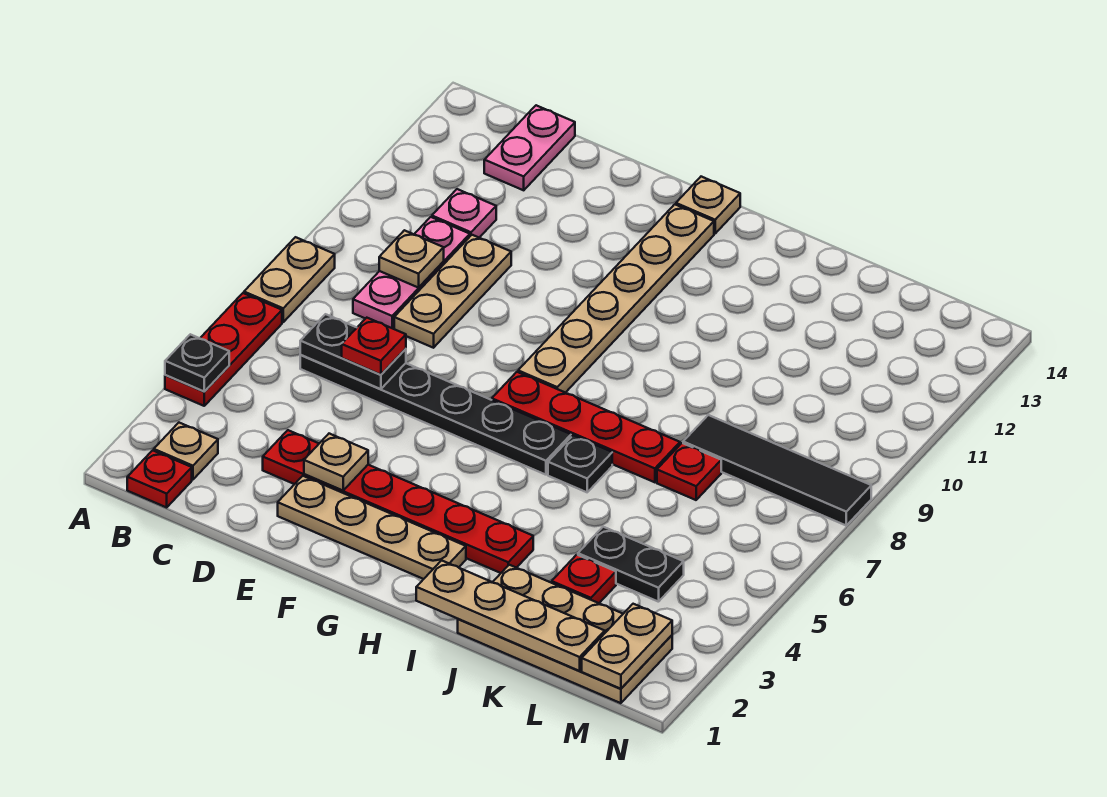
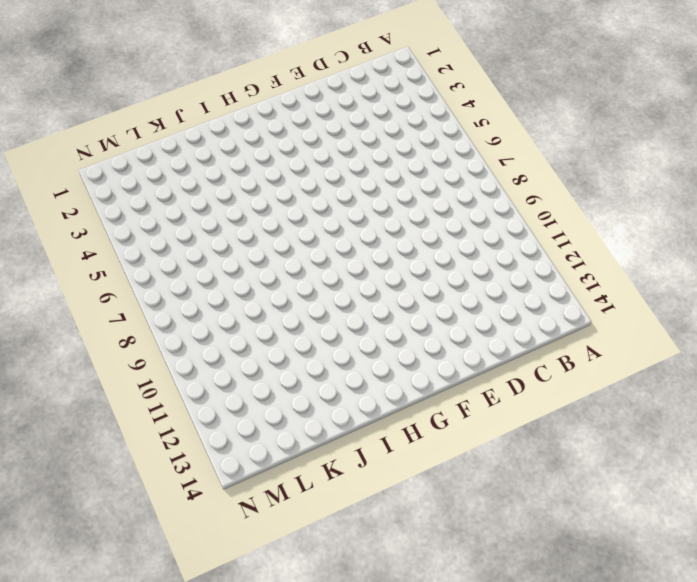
none -> red plate A4:A6 level 1
none -> tan plate A7:A8 level 1
none -> red plate B1 level 1

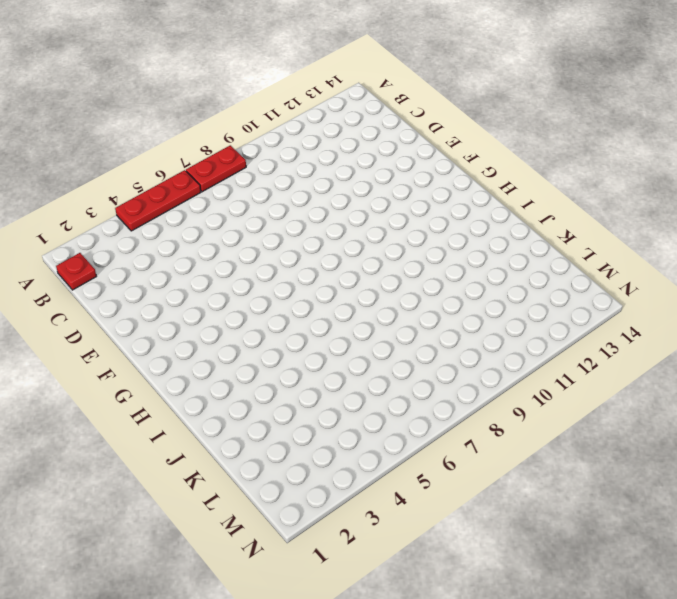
red plate A7:A8 level 1 -> tan plate A7:A8 level 1
none -> tan plate B2 level 1
none -> black plate C6:H6 level 1
none -> pink plate C8:C10 level 1

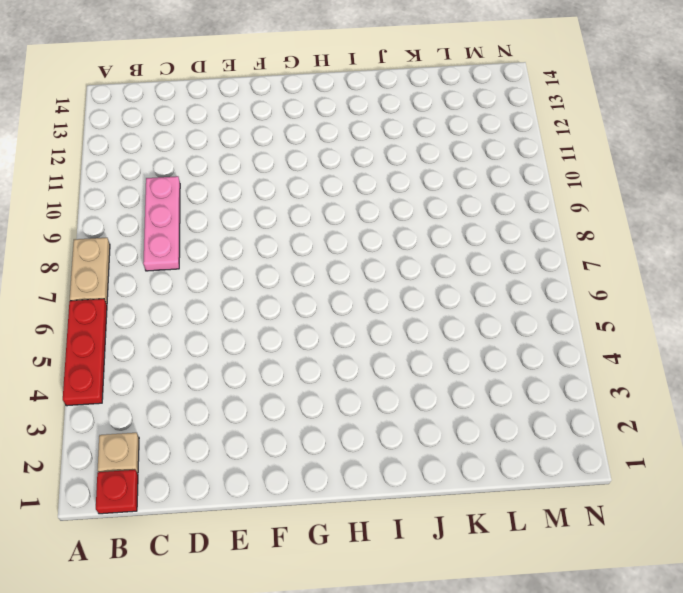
none -> black plate C6:H6 level 1
none -> pink plate C11 level 1
none -> pink plate C13:C14 level 1

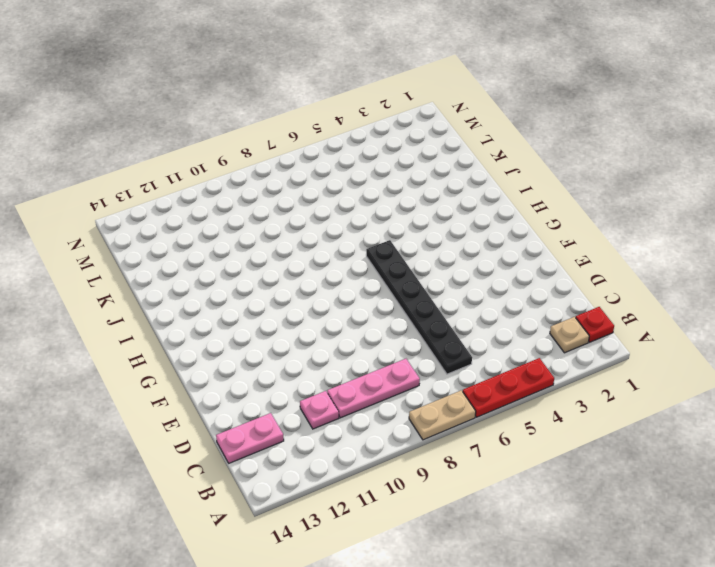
none -> red plate D3:I3 level 1
none -> tan plate D8:D10 level 1
none -> tan plate E2:H2 level 1

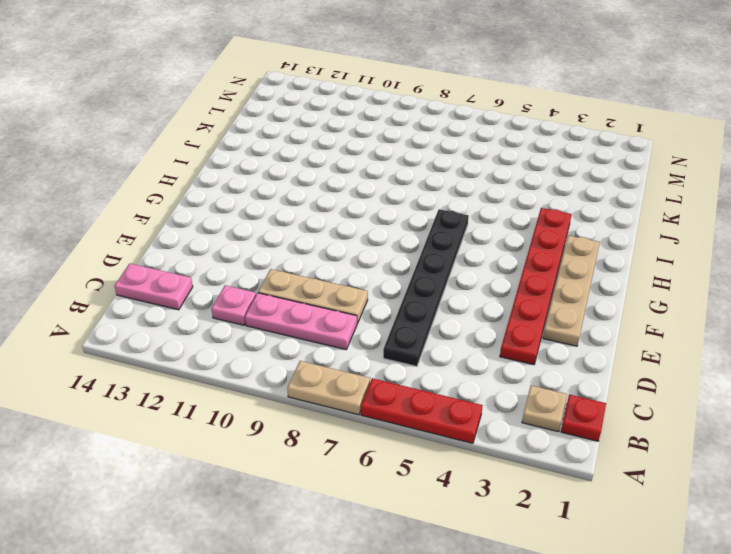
none -> red plate G7:J7 level 1
none -> tan plate G8:G13 level 1
none -> tan plate G14 level 1

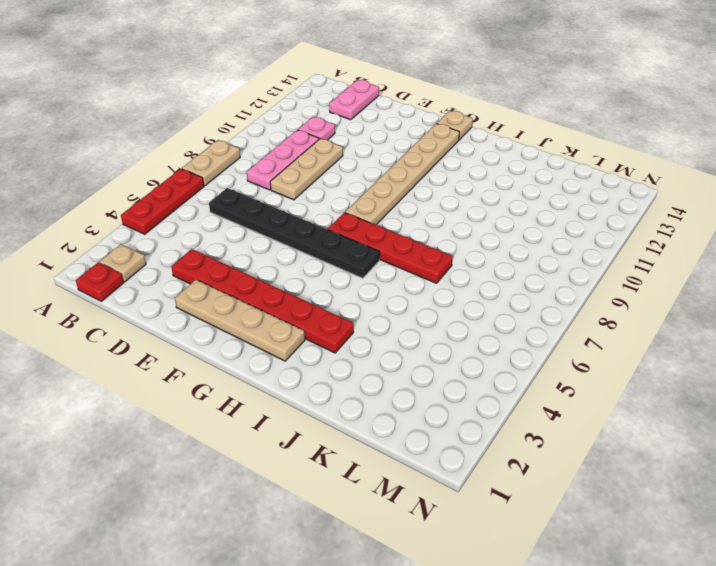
none -> black plate I6 level 1
none -> tan plate J1:M2 level 1
none -> red plate K3 level 1

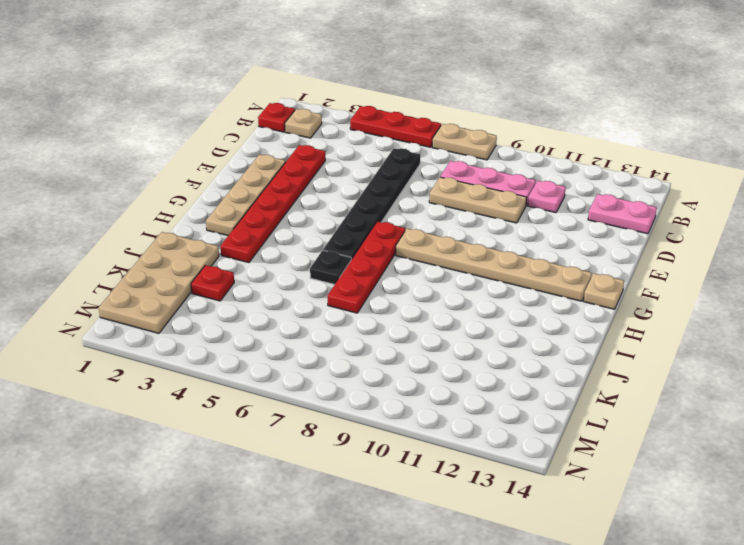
none -> black plate K4:L4 level 1
none -> red plate K7 level 1
none -> black tile K8:N8 level 1

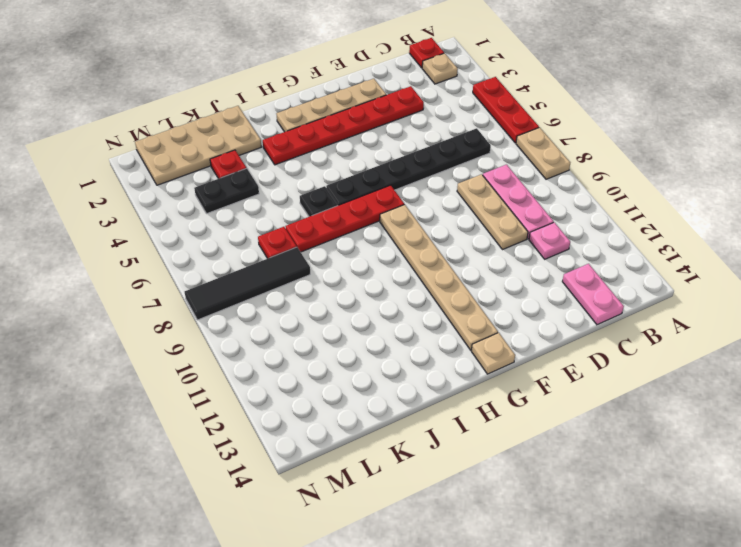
none -> black plate A4 level 2
none -> black plate C6:D6 level 2
none -> tan plate C9 level 2

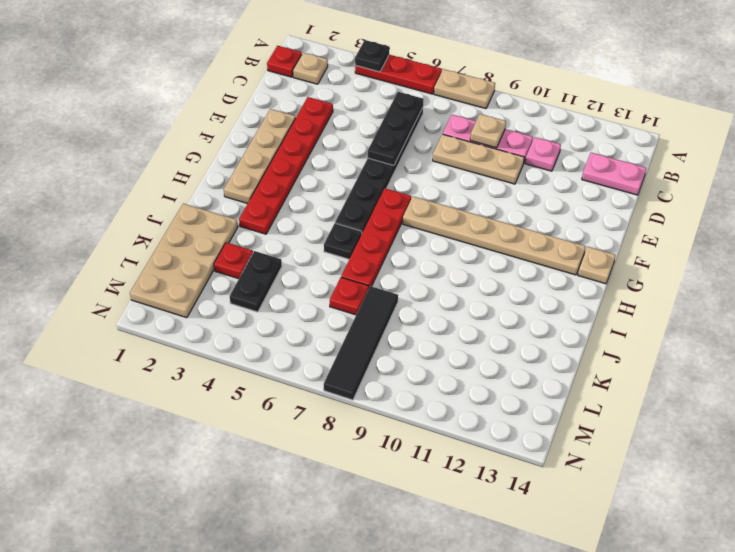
black plate C6:E6 level 2 -> black plate C6:D6 level 2
none -> tan plate E3 level 2
none -> tan plate I1:L1 level 2
none -> tan plate M1:M2 level 2

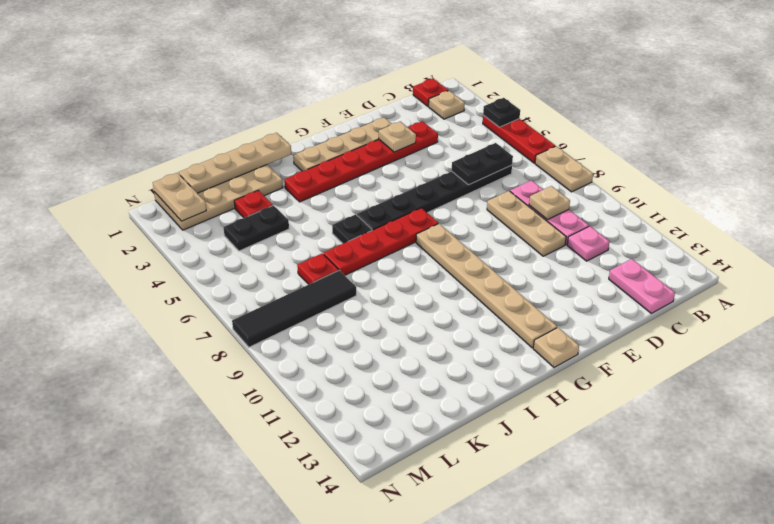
none -> red plate D6 level 3

